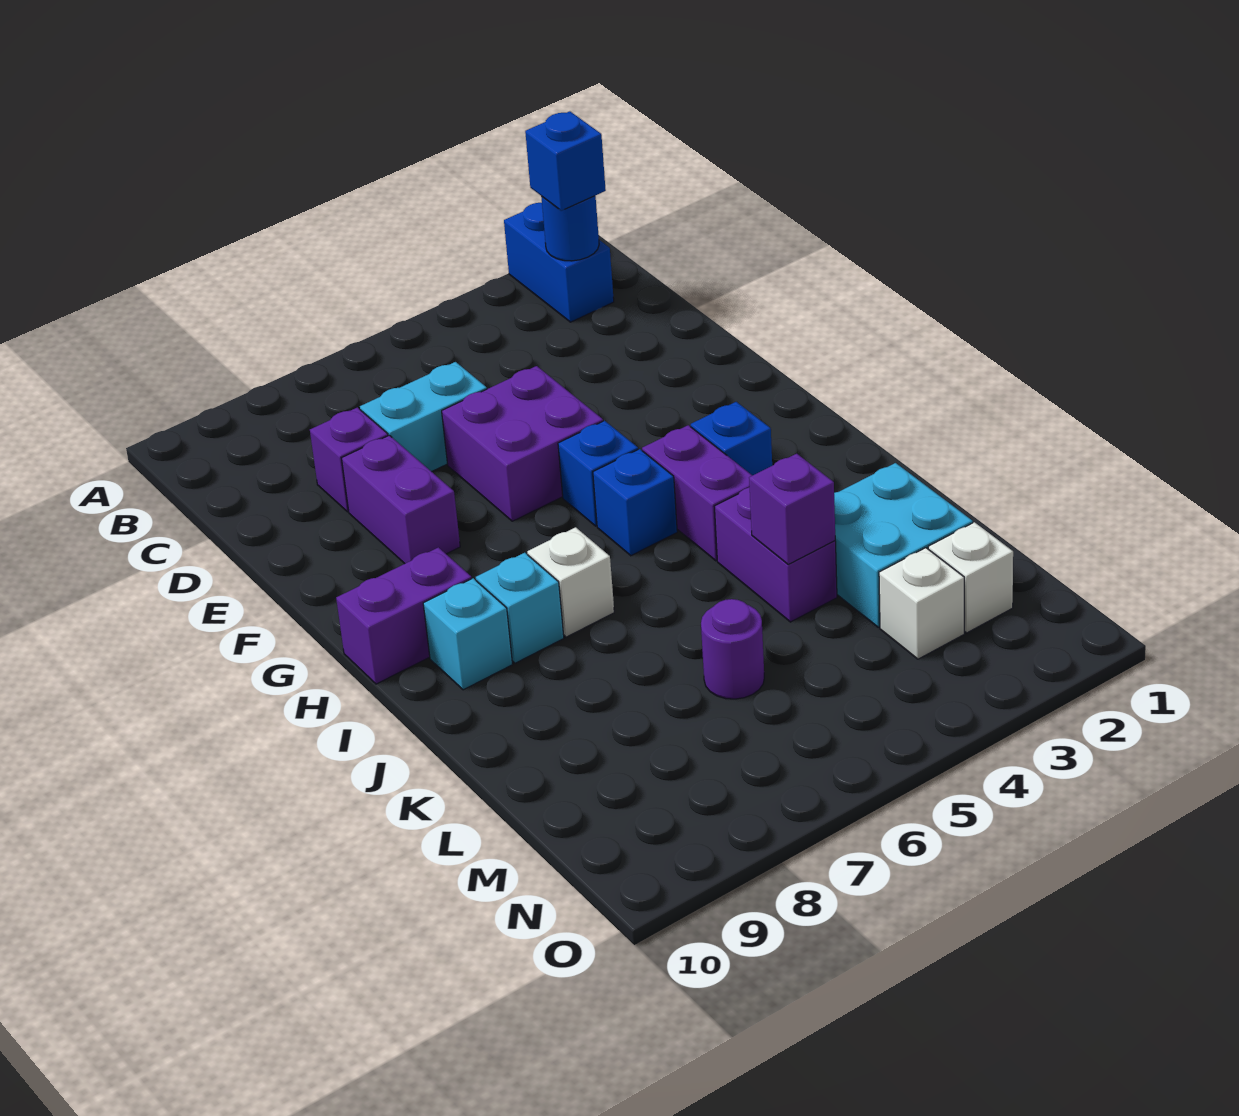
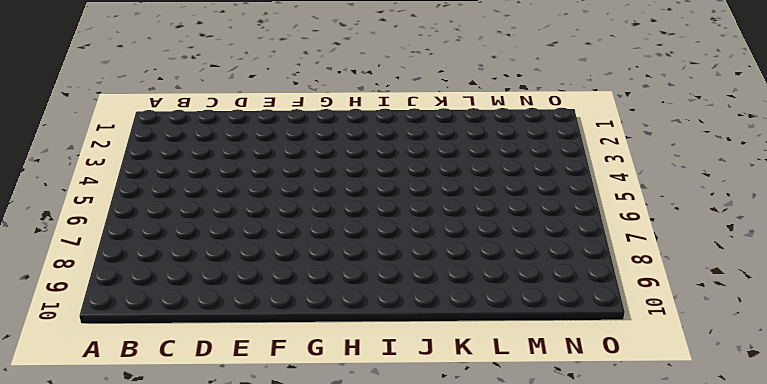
none -> blue brick A2:B2 level 1
none -> cyan brick D6:D7 level 1
none -> purple brick D8 level 1

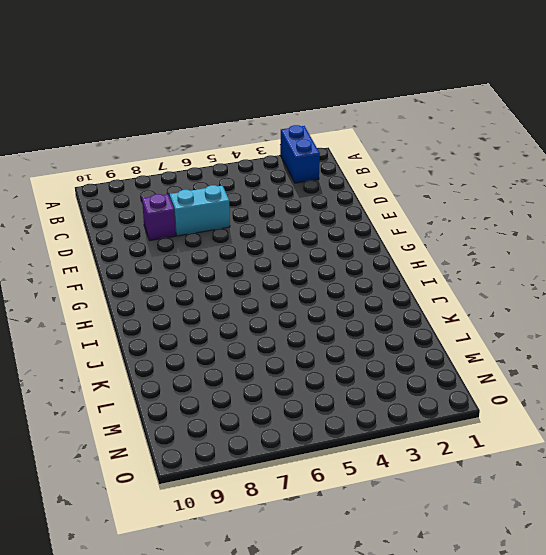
none -> purple brick E5:F6 level 1
none -> purple brick E8:F8 level 1
none -> blue brick G5 level 1

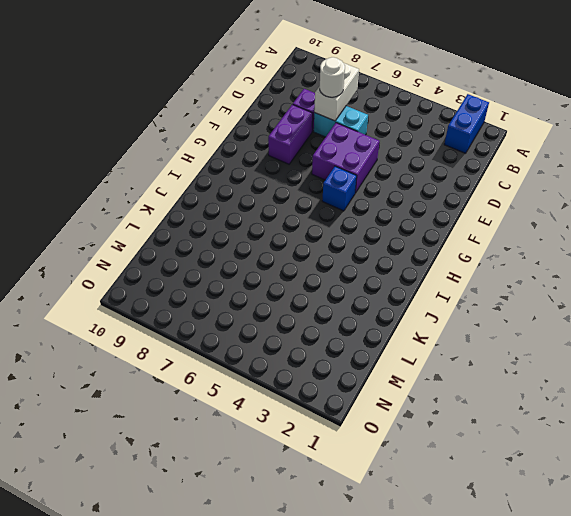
white brick C7:D7 level 2 -> none
white round brick D7 level 3 -> none
none -> blue brick H3 level 1
none -> purple brick H4:I4 level 1
none -> blue brick H5 level 1

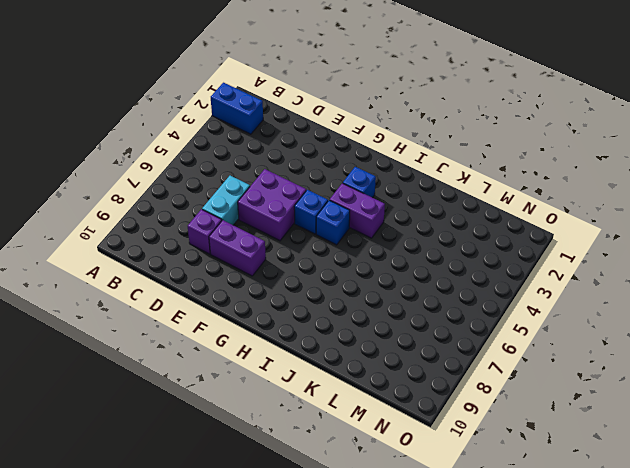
none -> purple brick H9:H10 level 1
none -> white brick I7 level 1
none -> cyan brick I8 level 1

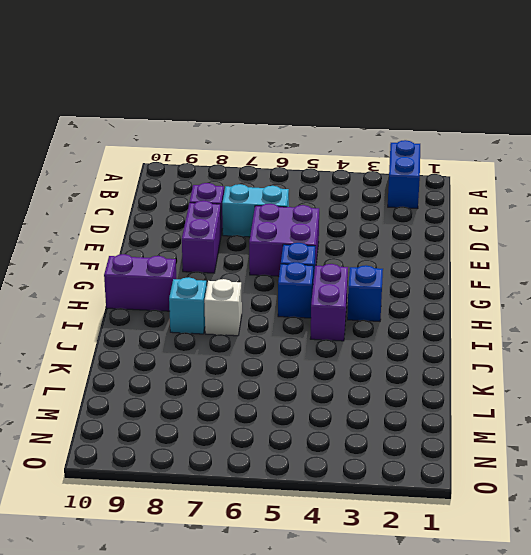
none -> cyan brick I9 level 1
none -> purple brick J4:K4 level 1
none -> cyan brick K2:L3 level 1

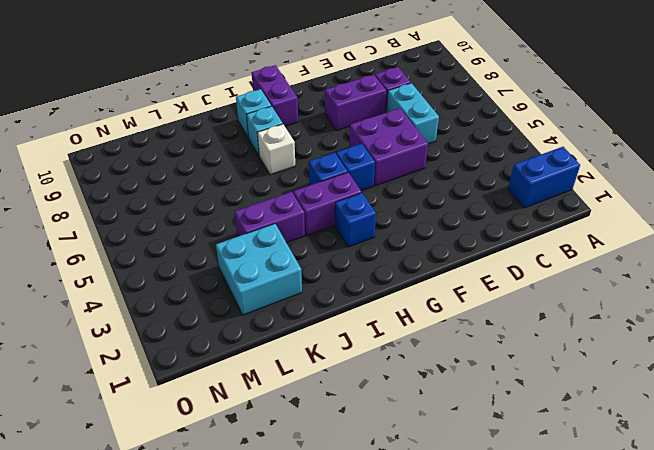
none -> purple round brick L6 level 1
none -> white brick M2 level 1
none -> white brick M3 level 1

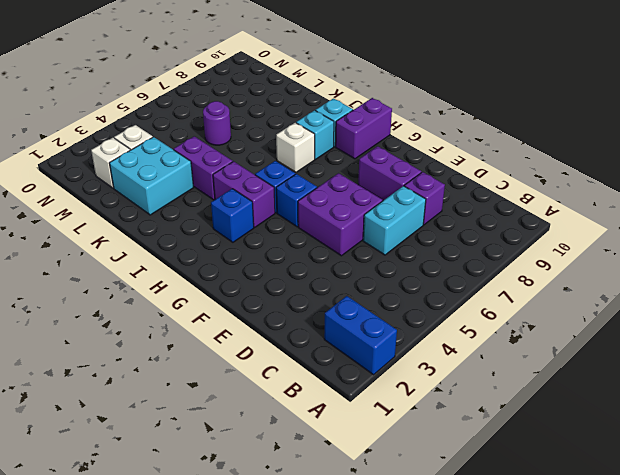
none -> blue round brick B2 level 2
none -> purple brick K4 level 2
none -> blue brick B2 level 3

